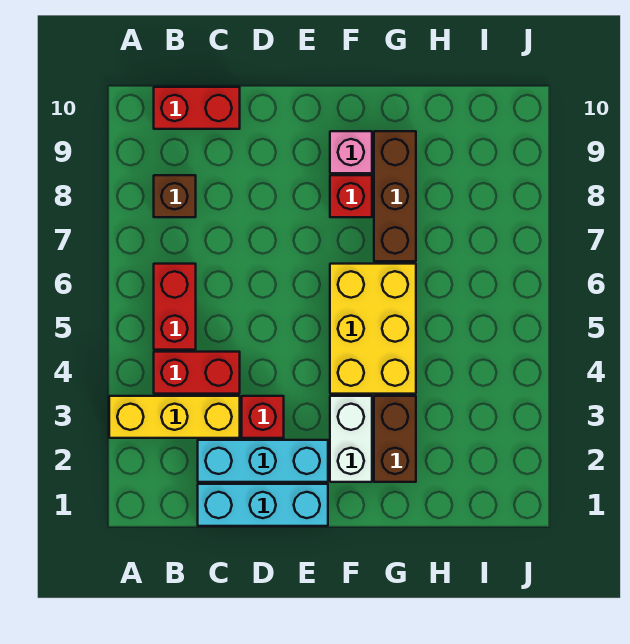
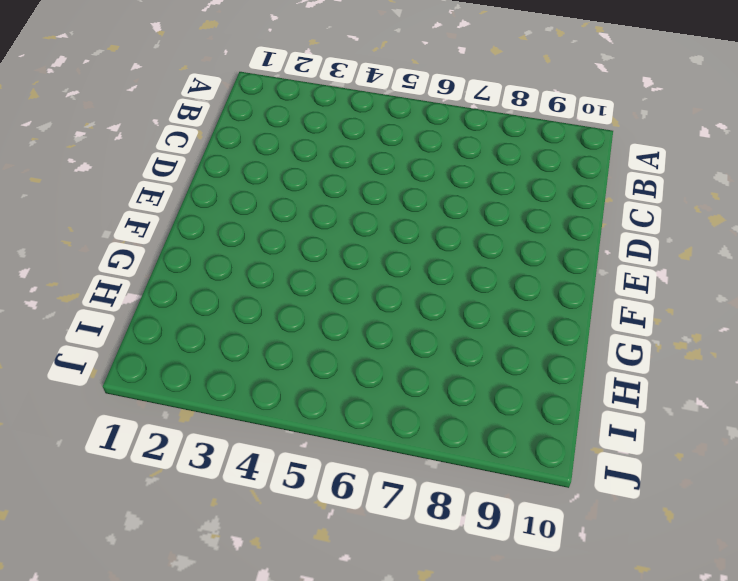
none -> yellow brick A3:C3 level 1
none -> red brick B4:C4 level 1
none -> red brick B5:B6 level 1

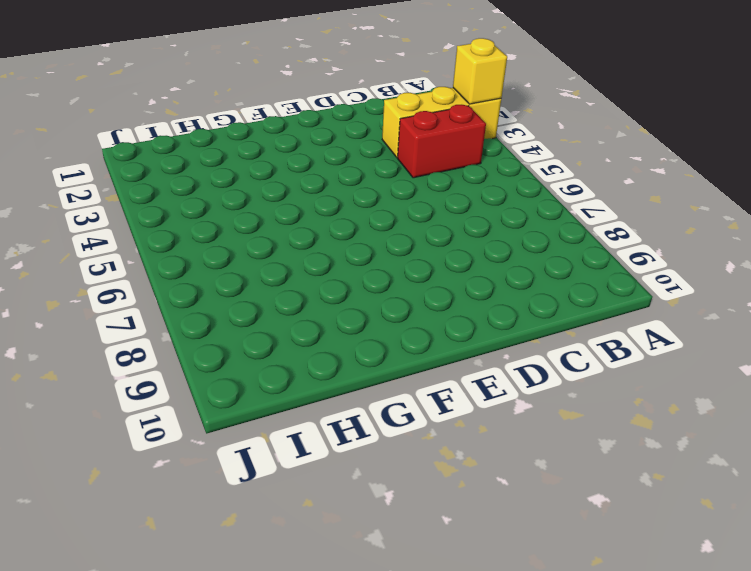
yellow brick A3 level 2 -> none
none -> red brick B5:B6 level 1
none -> brown brick B8 level 1
none -> red brick B10:C10 level 1

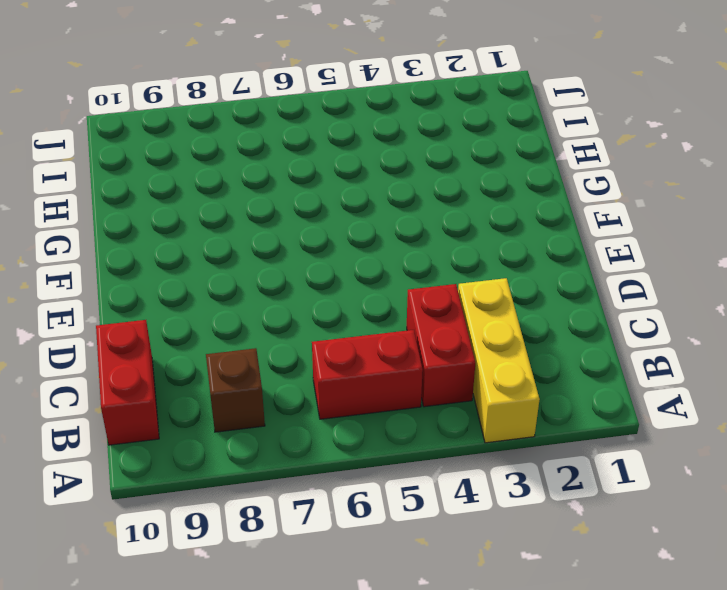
none -> cyan brick C1:E1 level 1
none -> cyan brick C2:E2 level 1
none -> red brick D3 level 1

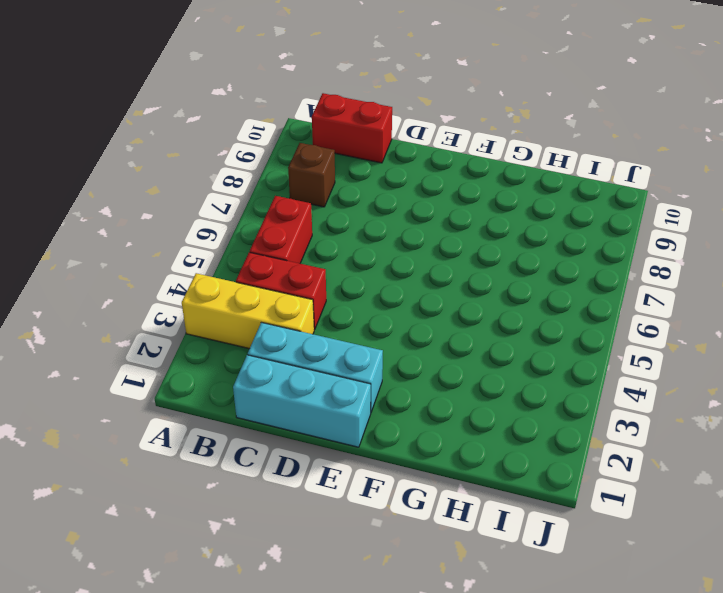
none -> red brick D3 level 1
none -> white brick F2:F3 level 1
none -> yellow brick F4:G6 level 1

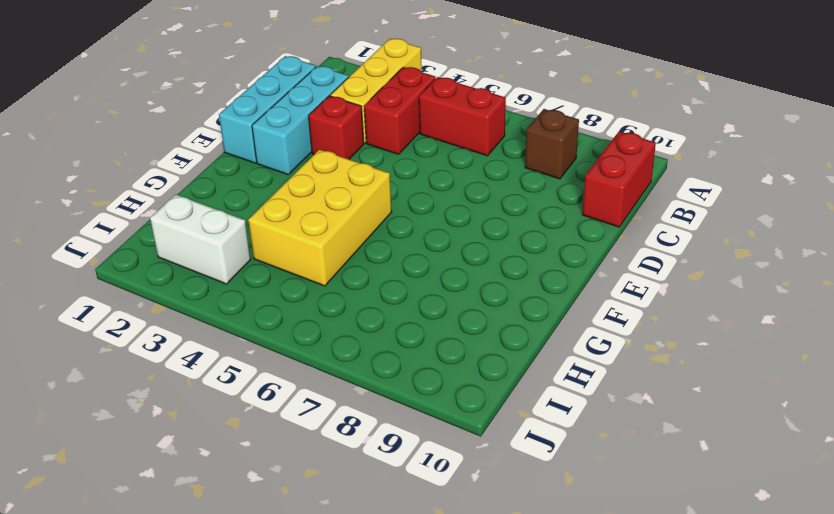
yellow brick F4:H5 level 1 -> yellow brick F4:G6 level 1
white brick I2:I3 level 1 -> white brick F2:F3 level 1
none -> red brick F8 level 1
none -> pink brick F9 level 1
none -> brown brick G2:G3 level 1

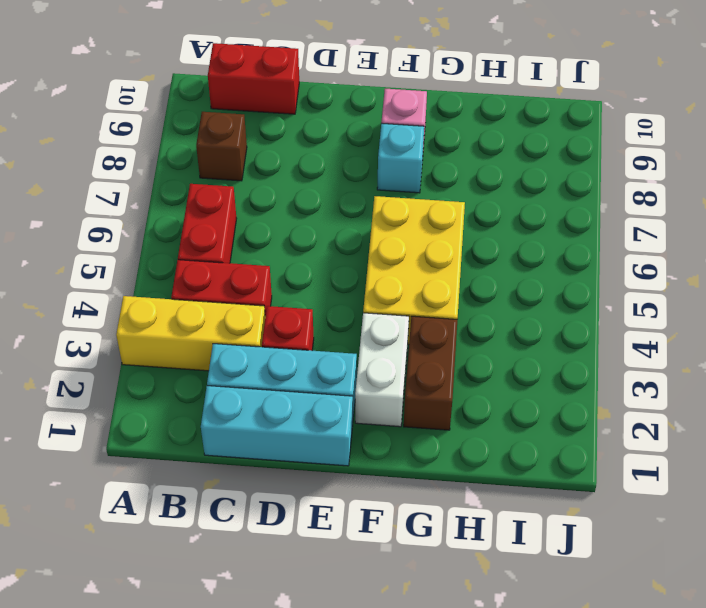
cyan brick F8 level 1 -> red brick F8 level 1
none -> brown brick G7:G9 level 1

